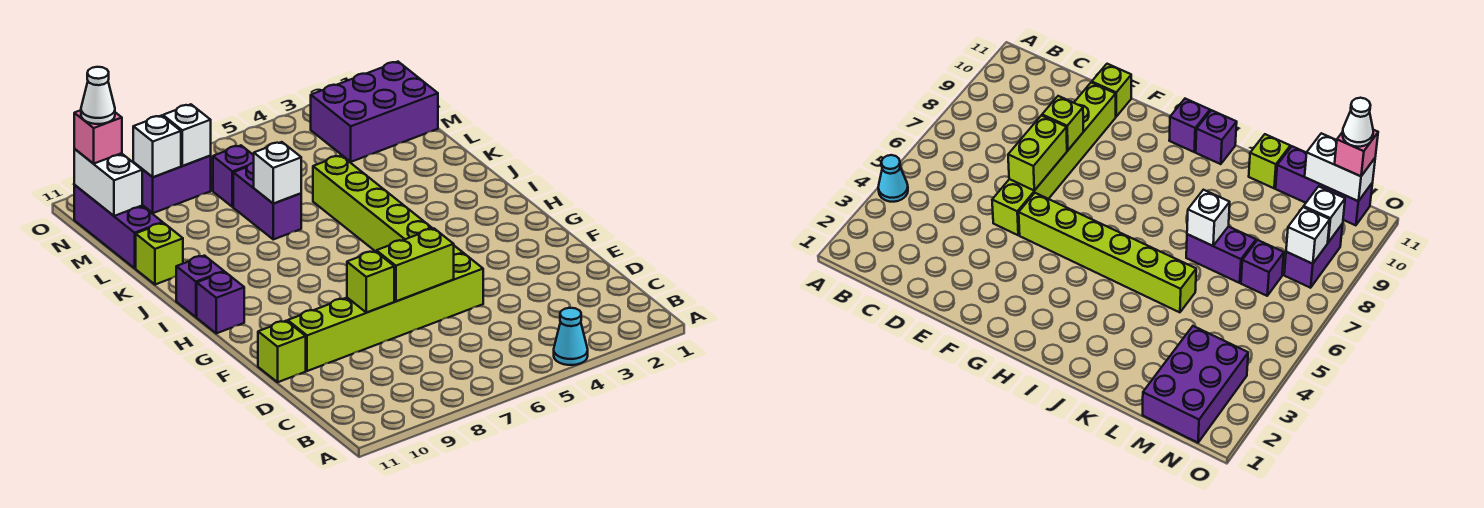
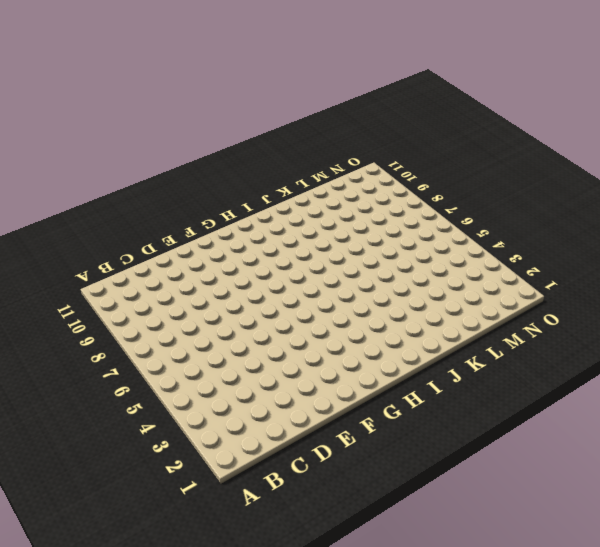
none -> cyan cone A4 level 1
none -> lime brick E5:E10 level 1
none -> lime brick E11 level 1

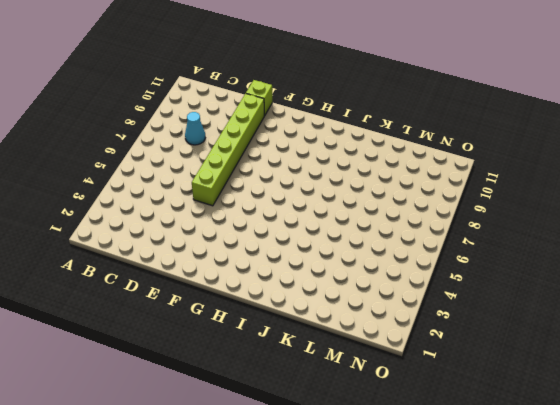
cyan cone C8 level 1 -> cyan cone A4 level 1
none -> lime brick F5:K5 level 1
none -> purple brick H11 level 1
none -> purple brick I11 level 1

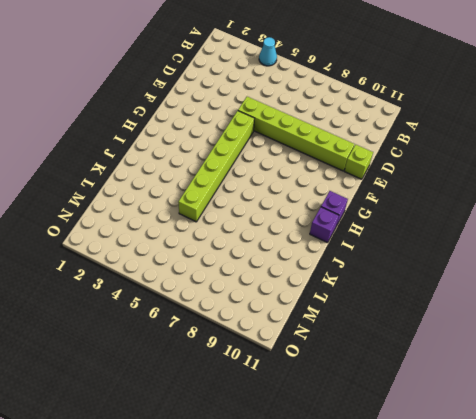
none -> purple brick K7:L7 level 1
none -> lime brick K11 level 1
none -> purple brick L11:N11 level 1

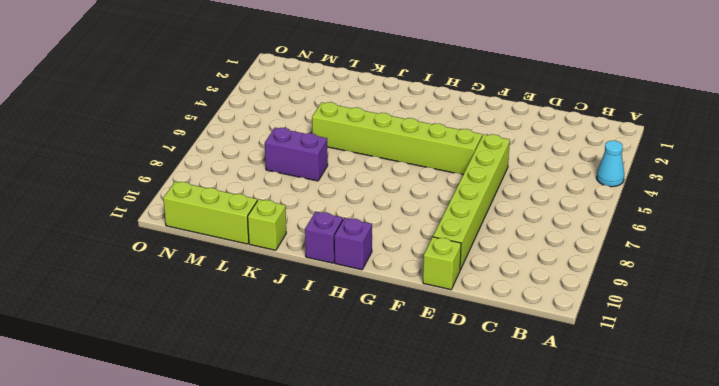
lime brick L11:N11 level 1 -> purple brick L11:N11 level 1
none -> purple brick M1:N3 level 1
none -> purple brick M7 level 1
none -> purple brick N8:N9 level 1

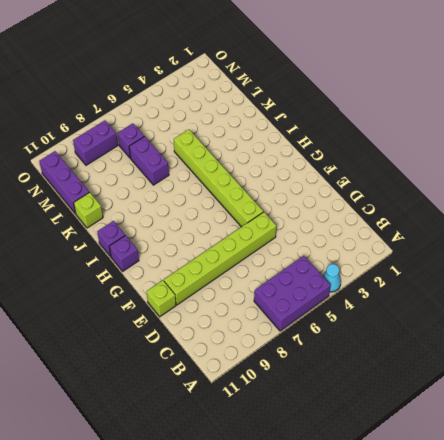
purple brick A5:B7 level 1 -> purple brick M1:N3 level 1
none -> lime brick E6:E7 level 2
none -> lime brick E8 level 2
none -> white brick K7 level 2

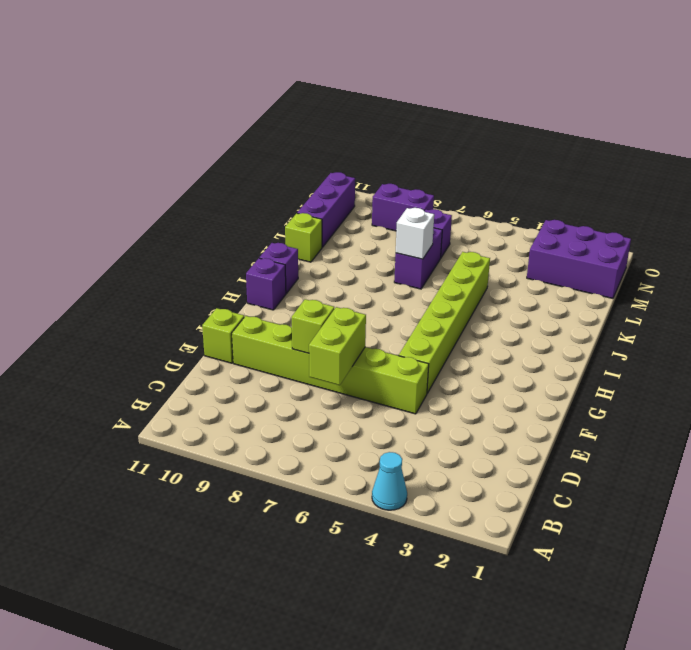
lime brick D7:E7 level 2 -> lime brick E6:E7 level 2
none -> white brick M11:N11 level 2
none -> white brick N8 level 2
none -> white brick N9 level 2

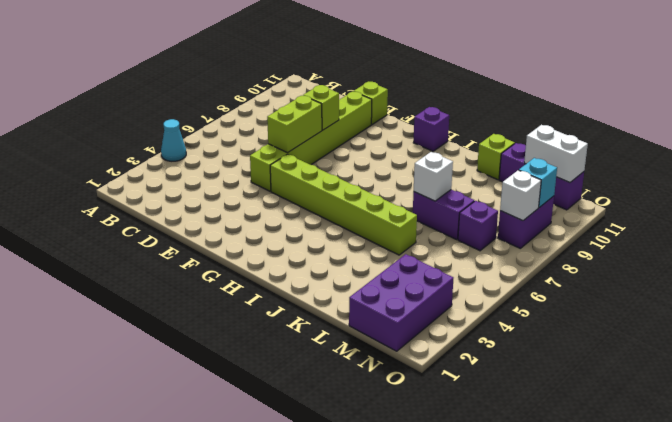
cyan brick N9 level 2 -> white brick N9 level 2
none -> purple brick I11 level 1
none -> pink brick N11 level 3
none -> white cone N11 level 4

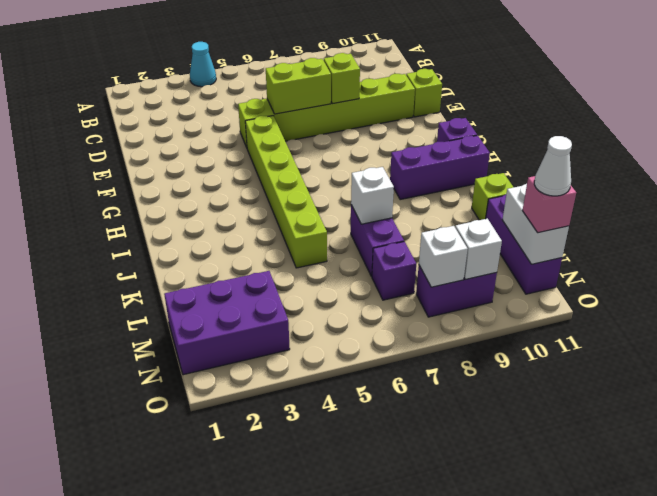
purple brick I9:I11 level 1 -> purple brick I11 level 1

